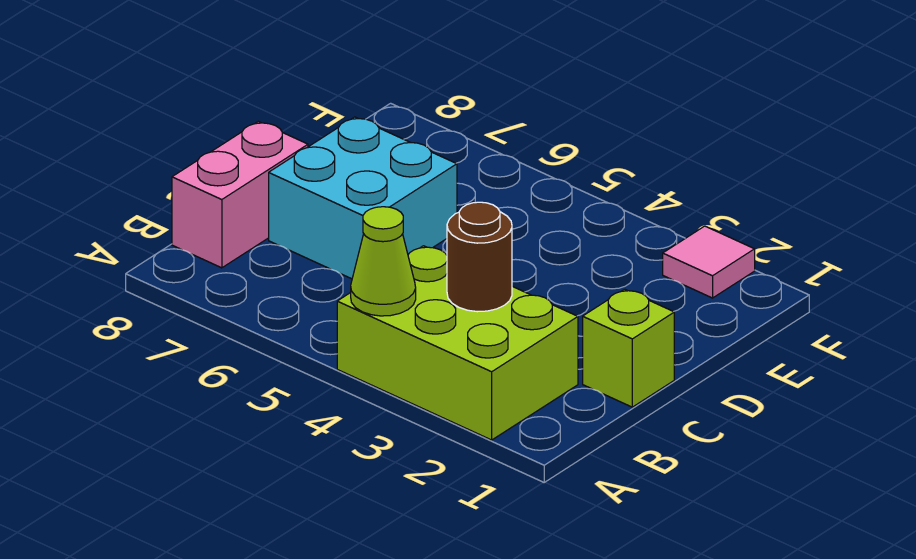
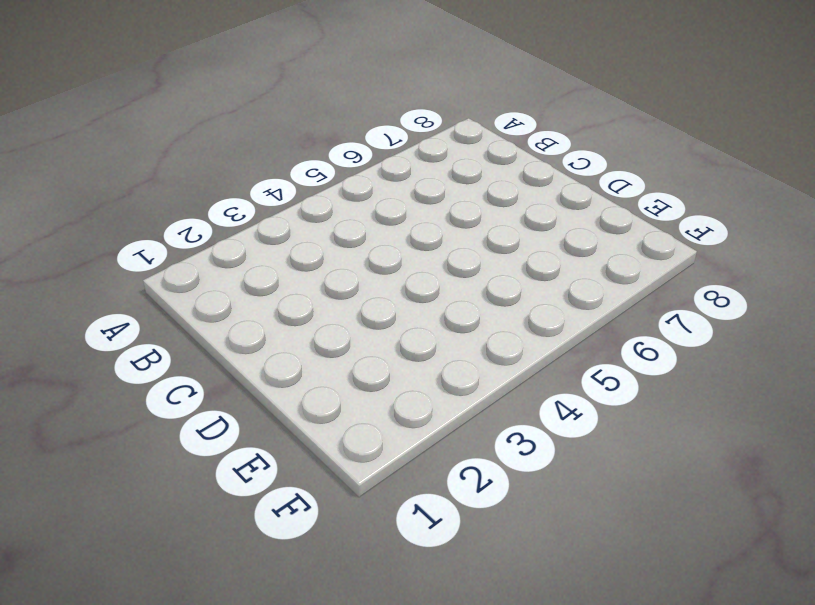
none -> lime brick A2:B4 level 1
none -> pink brick B8:C8 level 1

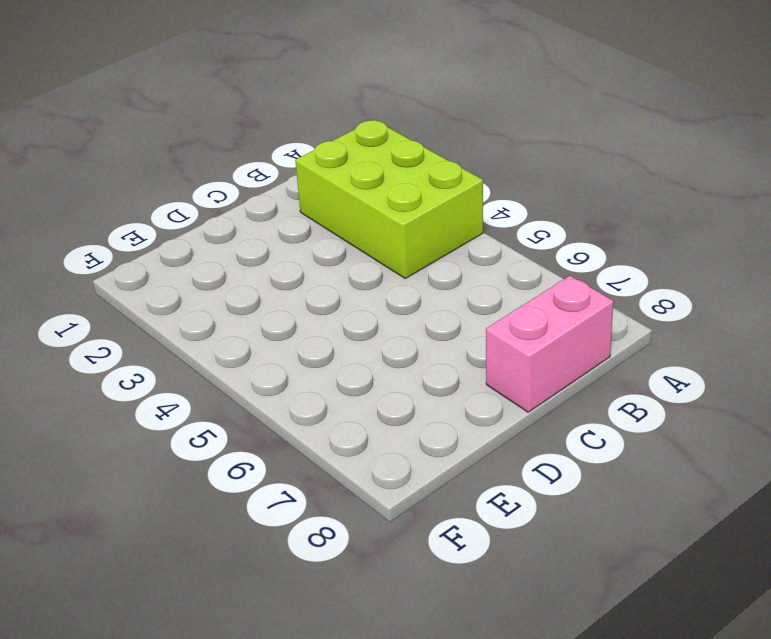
none -> lime brick C1 level 1
none -> cyan brick C6:D7 level 1

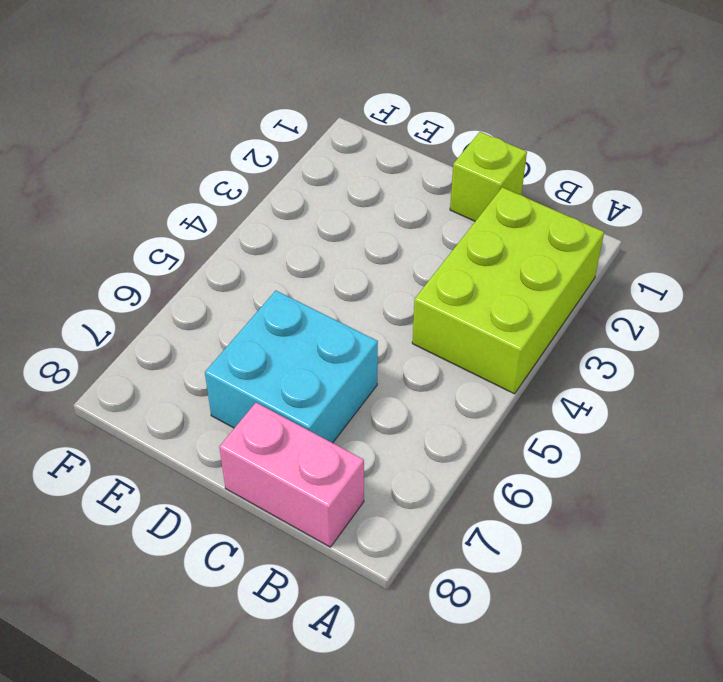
none -> pink tile F2 level 1
none -> lime cone A4 level 2

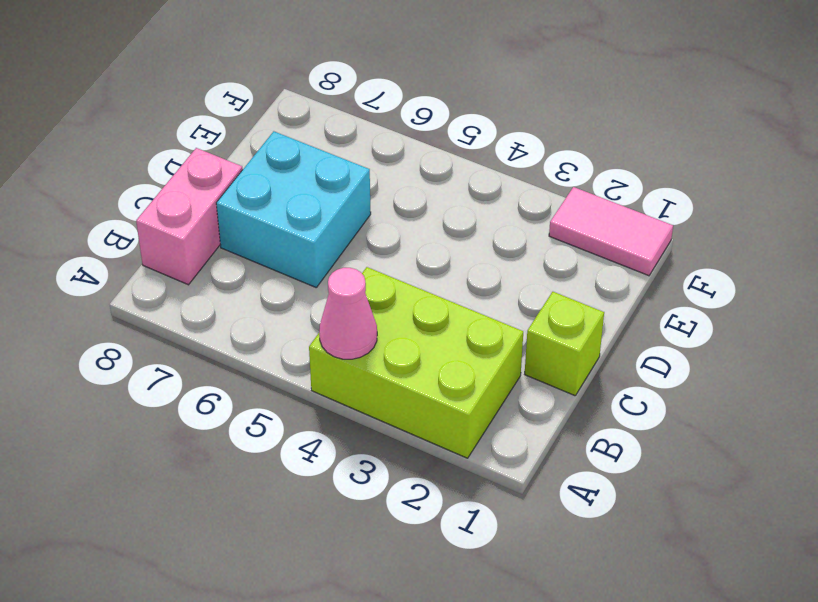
pink cone A4 level 2 -> lime cone A4 level 2
pink tile F1:F2 level 1 -> pink tile F2 level 1
none -> brown round brick B3 level 2

